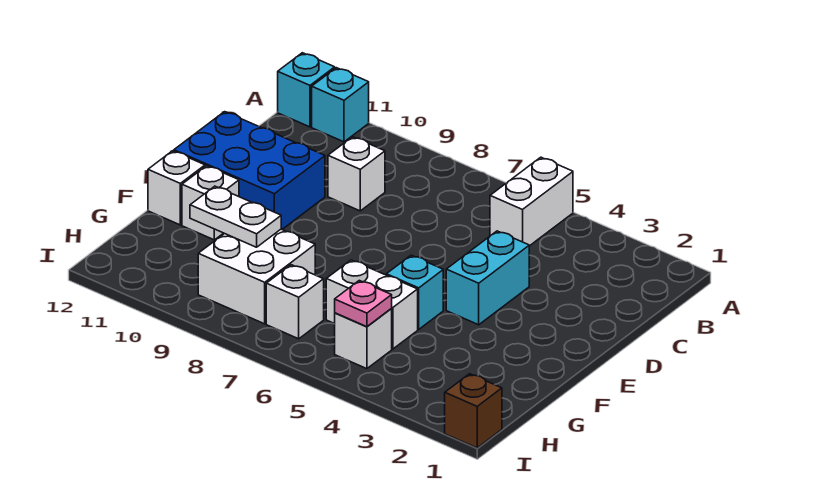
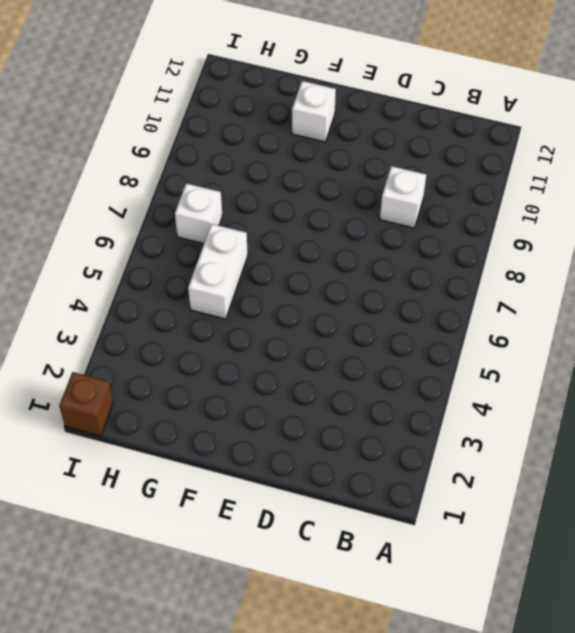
none -> white brick A5:B5 level 1
none -> cyan brick A11 level 1
none -> cyan brick A12 level 1

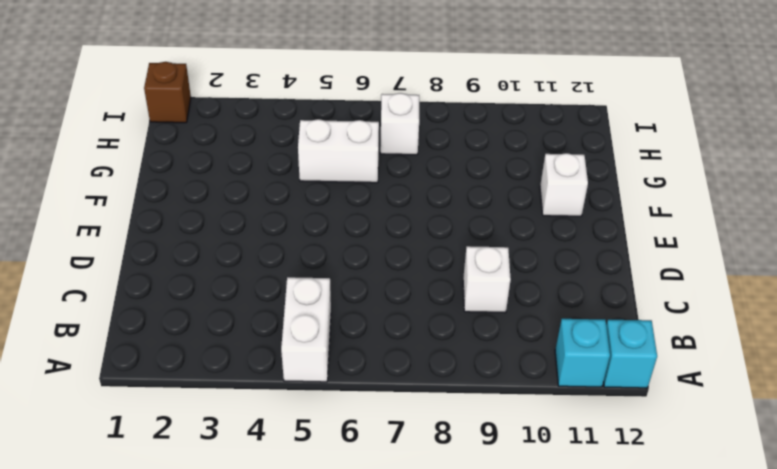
none -> cyan brick D4:E4 level 1
none -> blue brick D10:E12 level 1
none -> cyan brick F5 level 1

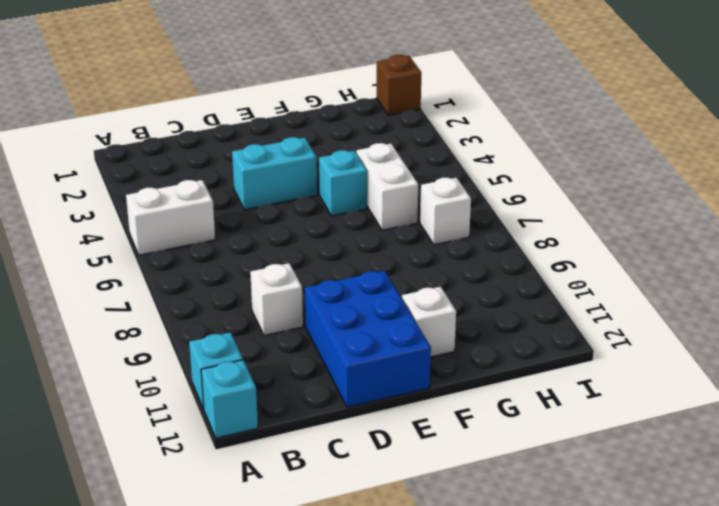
none -> white brick F12 level 1
none -> white brick G8:H9 level 1
none -> white brick H5 level 1

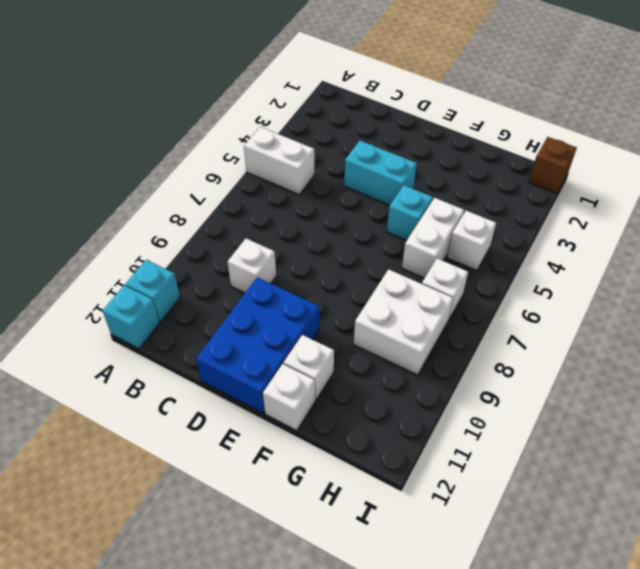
none -> white plate G9:G10 level 2
none -> pink plate H5 level 2

